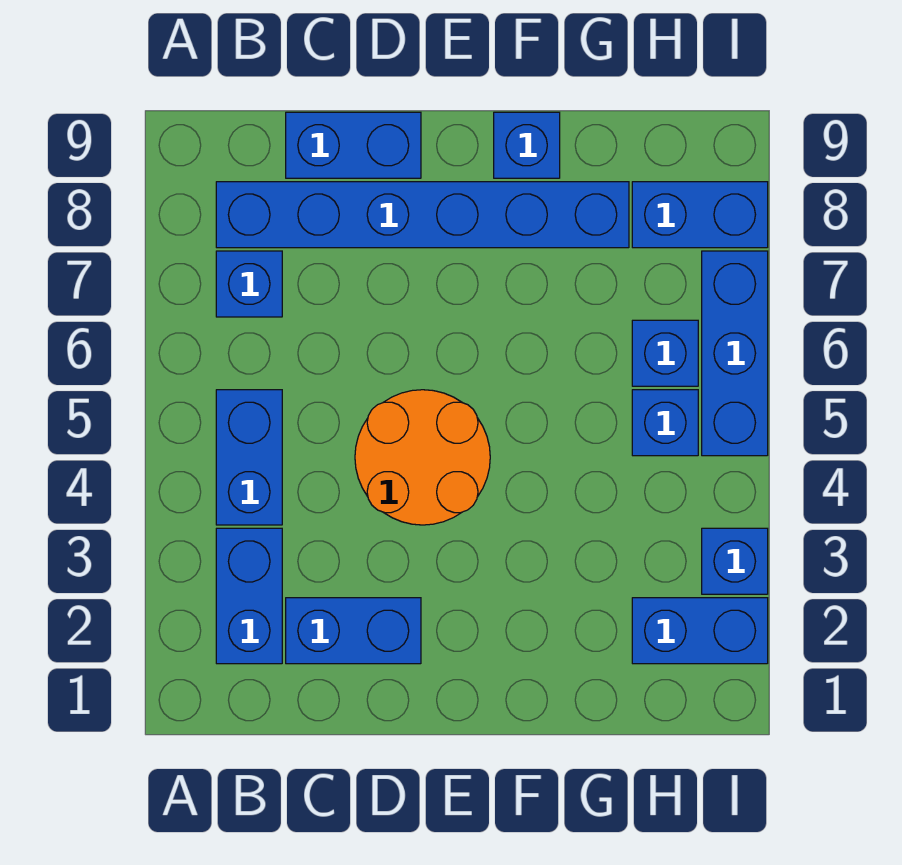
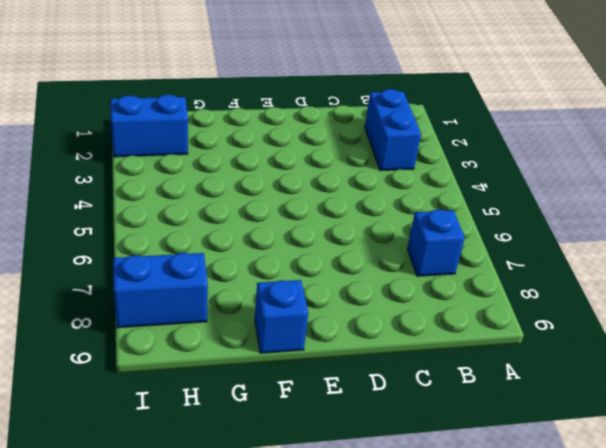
none -> blue brick B4:B5 level 1
none -> blue brick B8:G8 level 1
none -> blue brick C2:D2 level 1

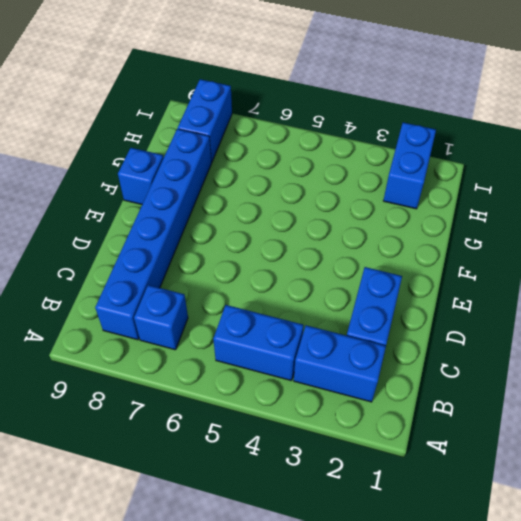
none -> blue brick C9:D9 level 1
none -> orange round brick D4:E5 level 1
none -> blue brick H5 level 1

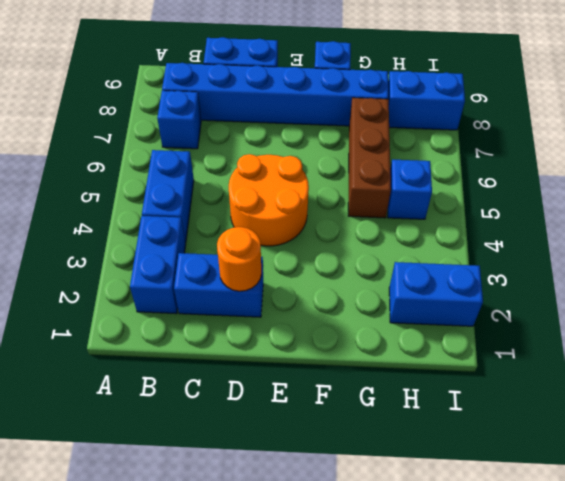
orange round brick D2 level 2 -> none
brown brick G5:G7 level 1 -> none
none -> blue brick H6 level 1
none -> blue brick I3 level 1
none -> blue brick I5:I7 level 1

